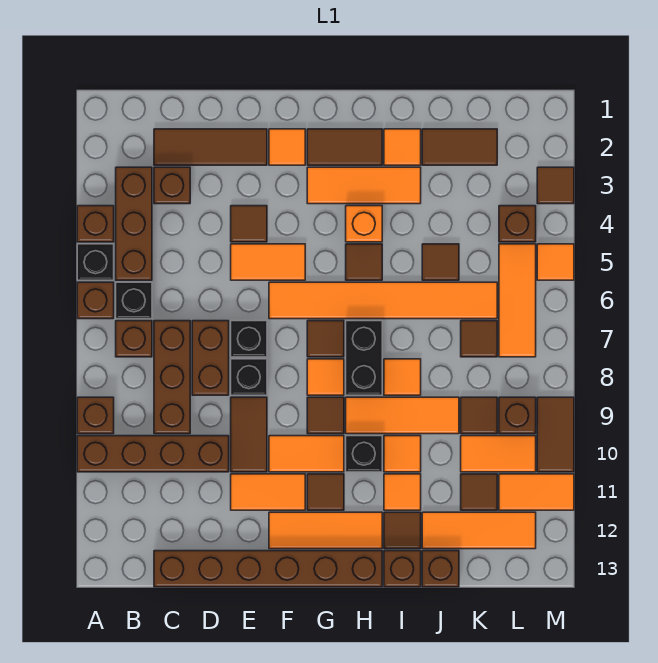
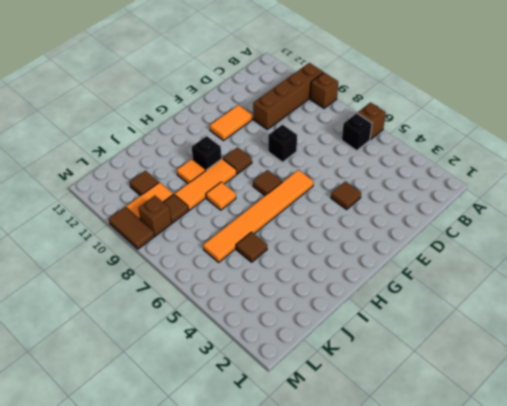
none -> brown brick A4 level 1
none -> black brick A5 level 1
none -> brown brick B3:B5 level 1
none -> brown brick B7 level 1

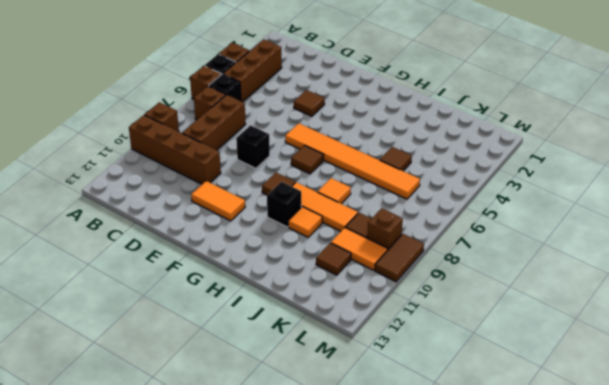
none -> brown tile C2:E2 level 1
none -> brown brick C3 level 1
none -> brown brick C13:H13 level 1
none -> brown brick D7:D8 level 1

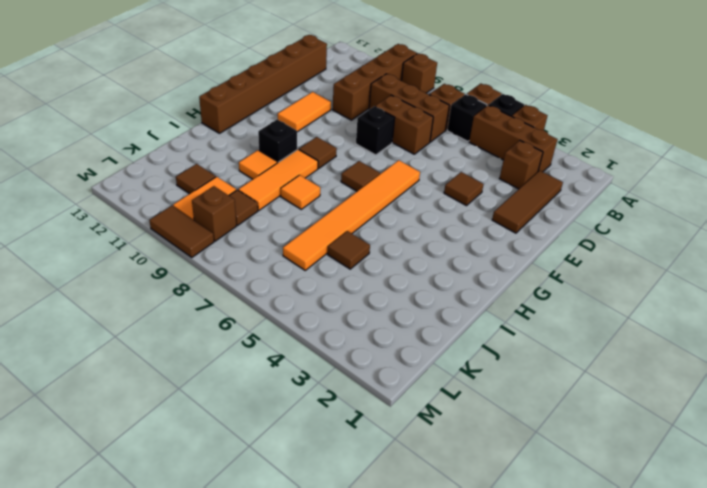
none -> orange tile E5:F5 level 1
none -> black brick E7 level 1
none -> brown tile E9:E10 level 1
none -> orange tile F2 level 1

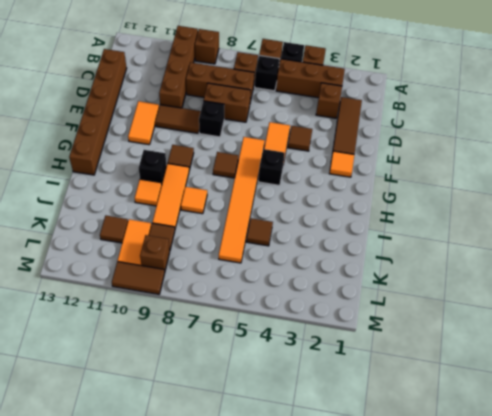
black brick G5 level 1 -> black brick E7 level 1
none -> orange tile F10:G10 level 1
none -> orange tile F12:H12 level 1
none -> brown tile G2:H2 level 1
none -> orange tile G3:I3 level 1

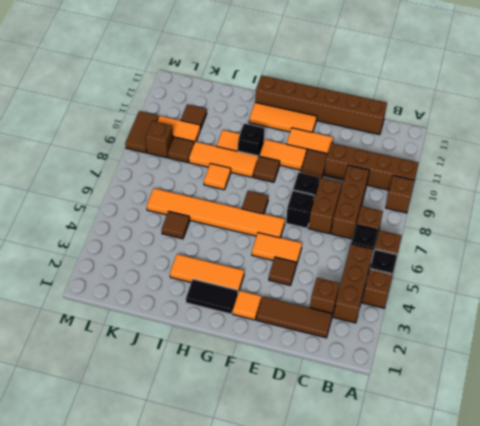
black tile G2:H2 level 1 -> brown tile G2:H2 level 1
none -> orange tile G8 level 1
none -> brown tile G11 level 1
none -> orange brick H4 level 1
none -> brown tile H5 level 1

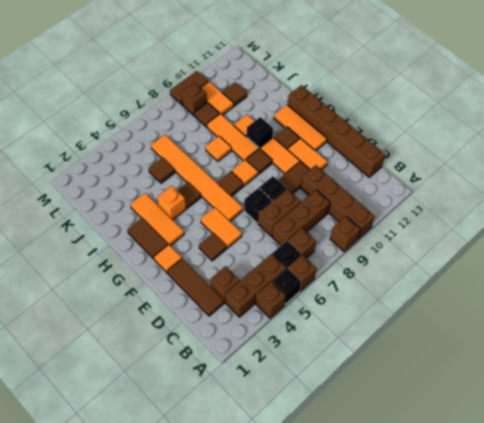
none -> black brick H7:H8 level 1
none -> orange tile I2 level 1
none -> orange tile I11 level 1
none -> brown tile I12 level 1

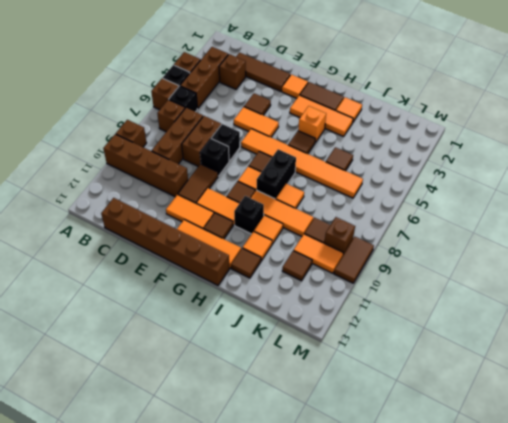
none -> brown brick I13 level 1
none -> brown tile J2:K2 level 1
none -> orange tile J12:L12 level 1
none -> brown brick J13 level 1

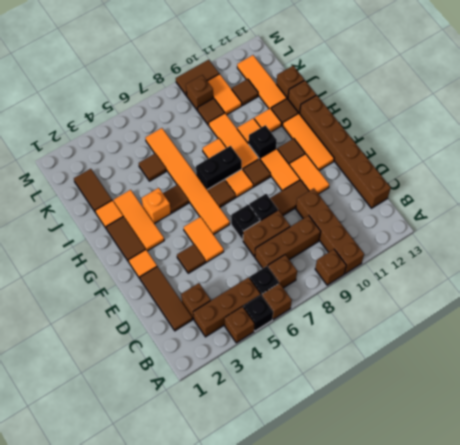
none -> brown tile K7 level 1
none -> brown brick L4 level 1
none -> orange tile L5:L7 level 1
none -> orange tile L11:M11 level 1

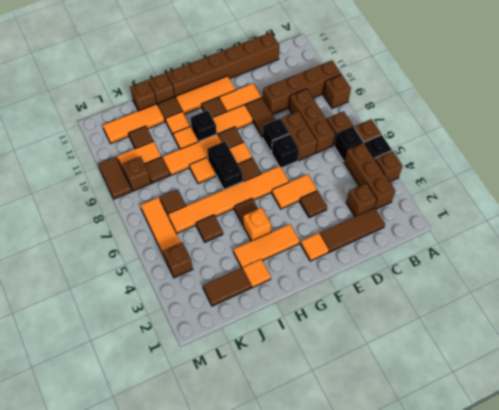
none -> brown tile G2:H2 level 1
none -> orange tile L11:M11 level 1
none -> brown tile M3 level 1
none -> orange tile M5 level 1

